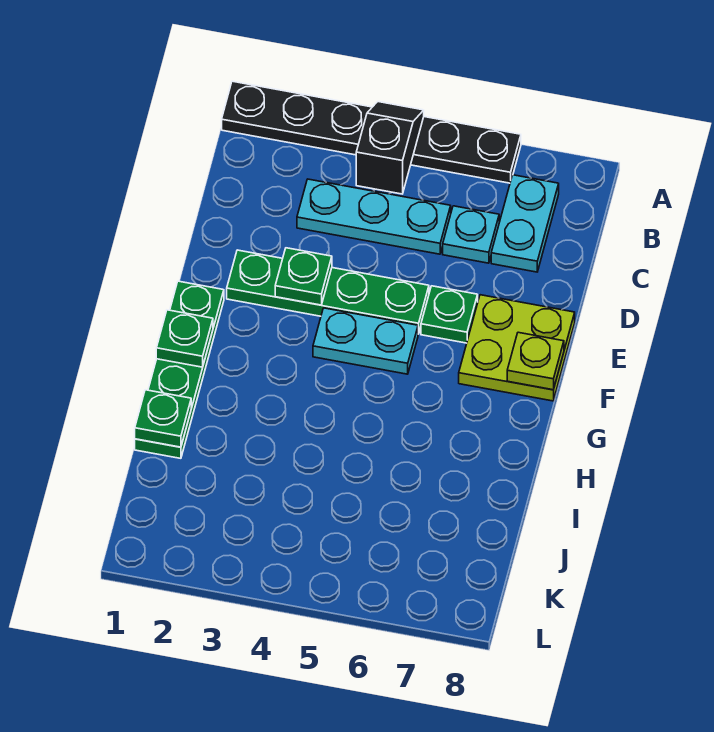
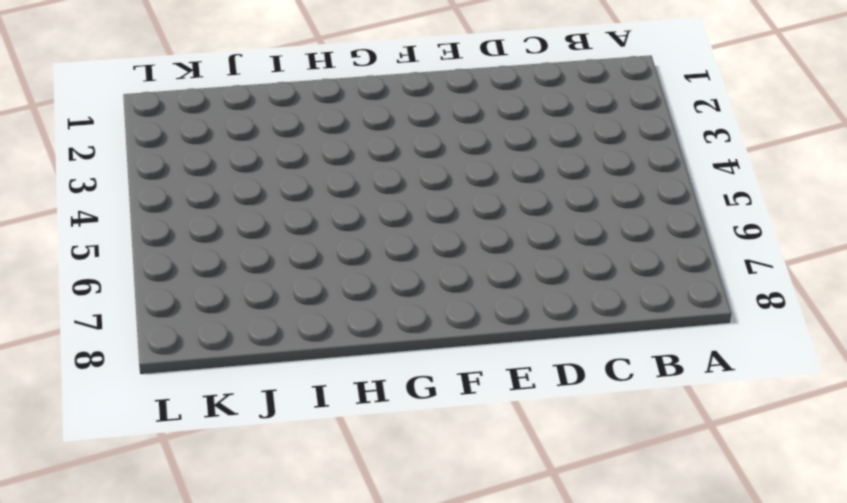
none -> black plate A1:A6 level 1
none -> cyan plate B7:C7 level 1
none -> cyan plate C3:C5 level 1

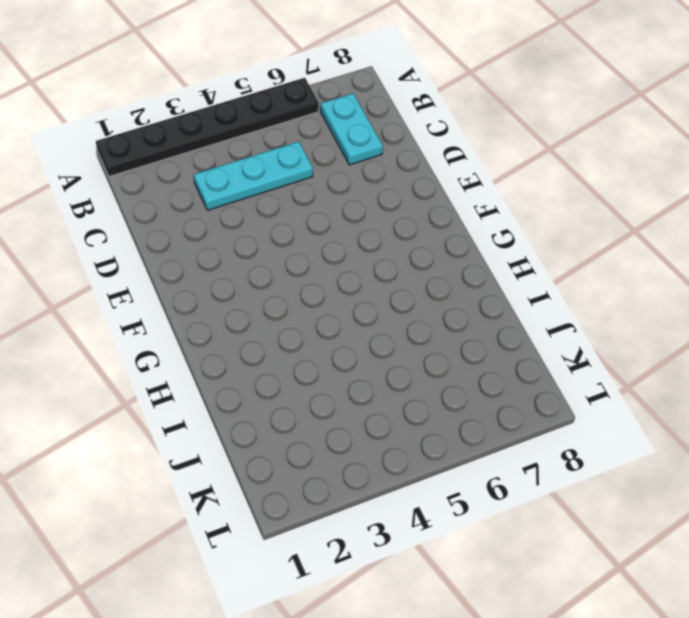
none -> cyan plate C6 level 1
none -> green plate E2:E5 level 1
none -> green plate E6 level 1

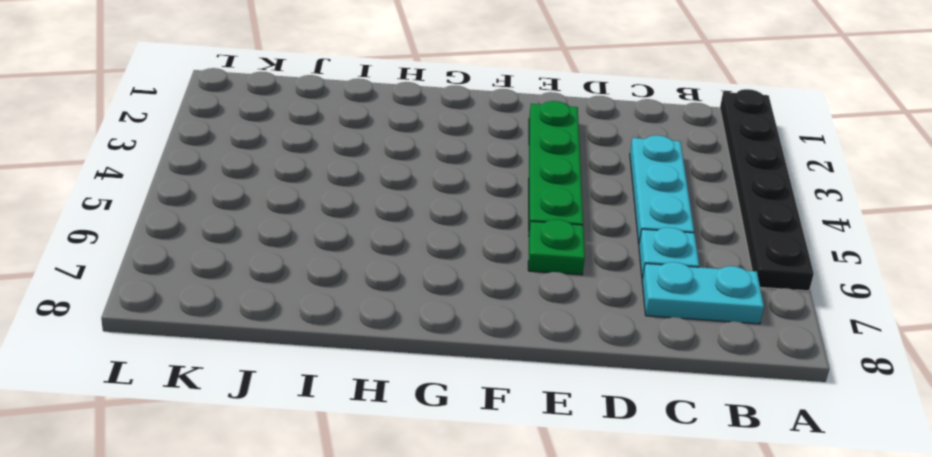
none -> lime plate E7:F8 level 1
none -> green plate F1:I1 level 1
none -> cyan plate F4:F5 level 1

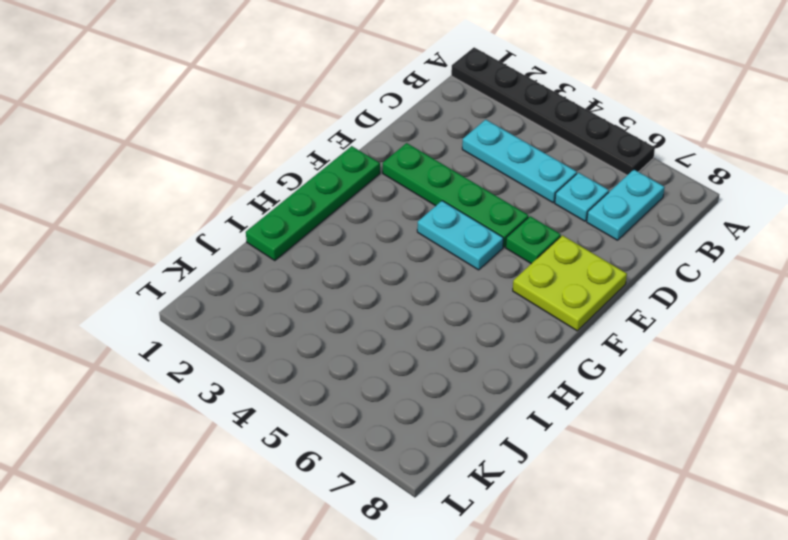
none -> black slope A4:B4 level 2 top B
none -> green plate E3 level 2
none -> lime plate F8 level 2

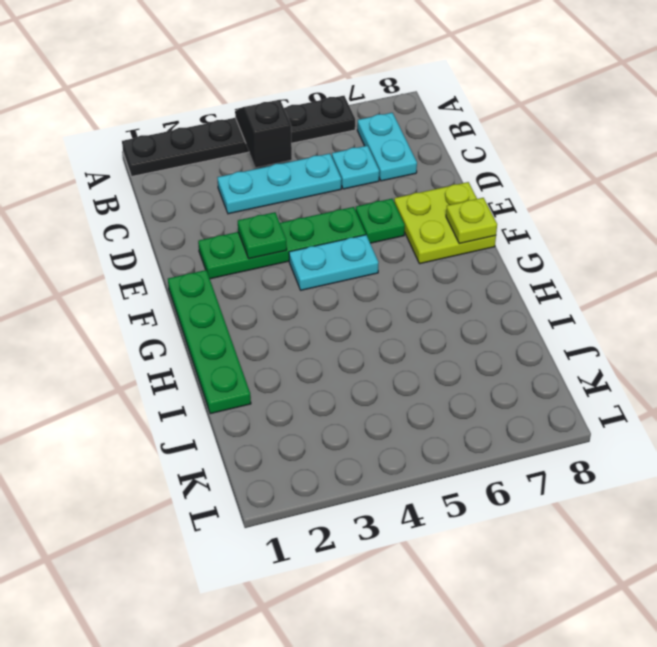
none -> green plate G1 level 2
none -> green plate I1 level 2

